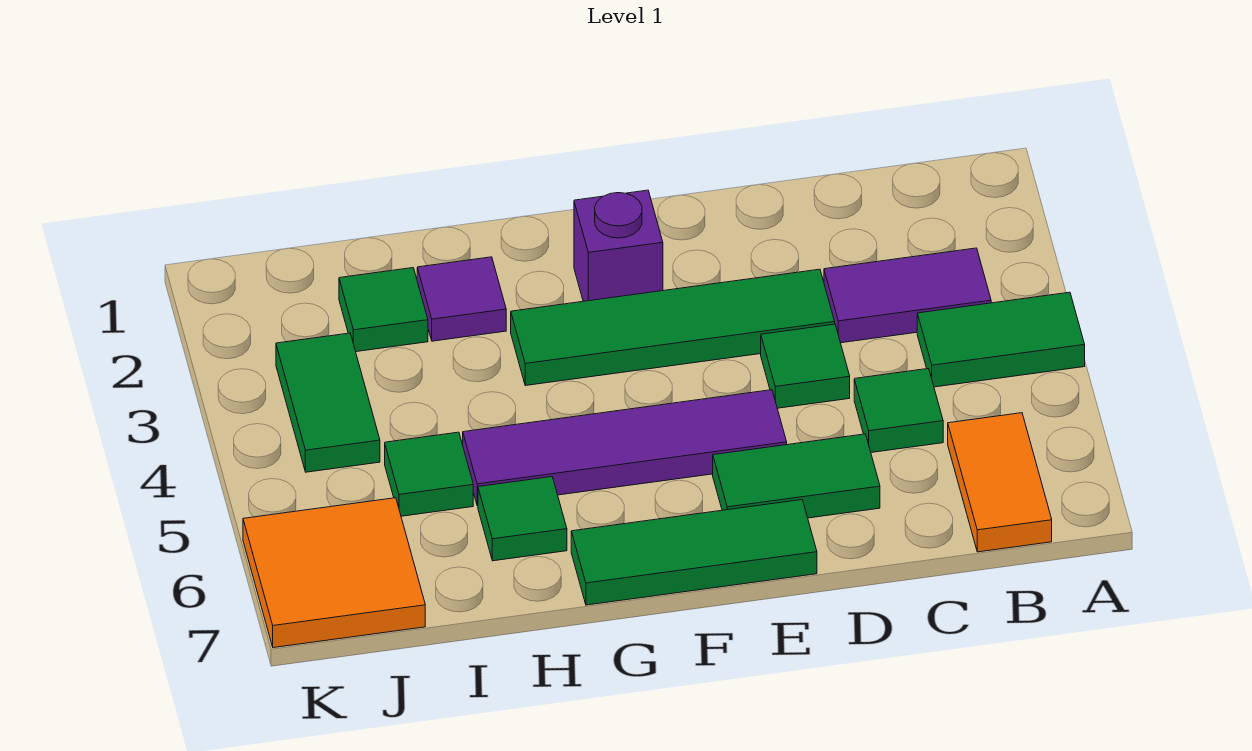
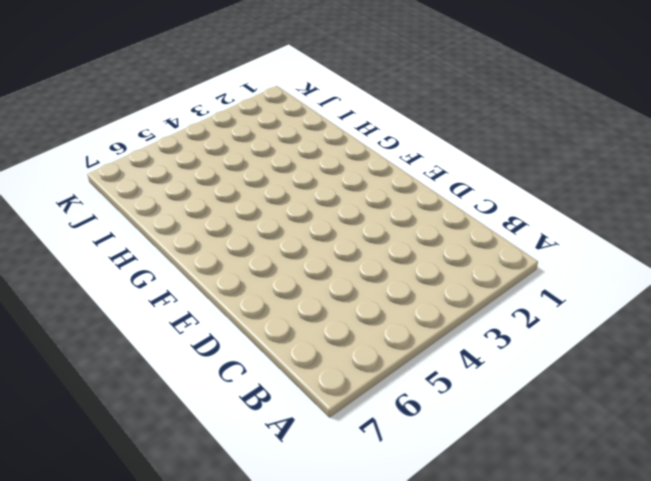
none -> green tile A4:B4 level 1
none -> purple tile B3:C3 level 1
none -> orange tile B6:B7 level 1

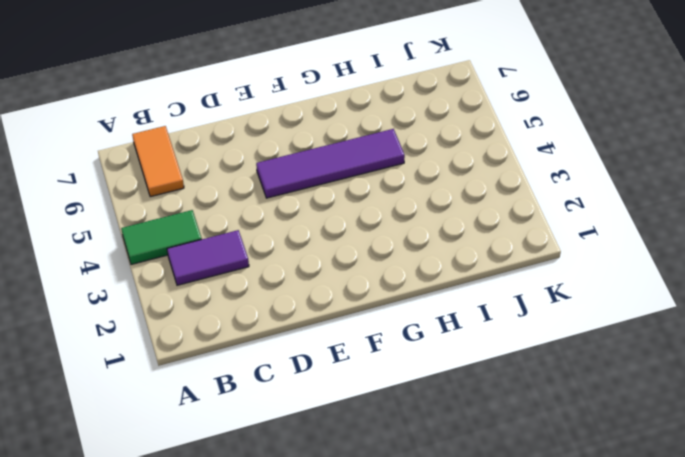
none -> green tile C5 level 1
none -> green tile D3:G3 level 1
none -> green tile D4 level 1

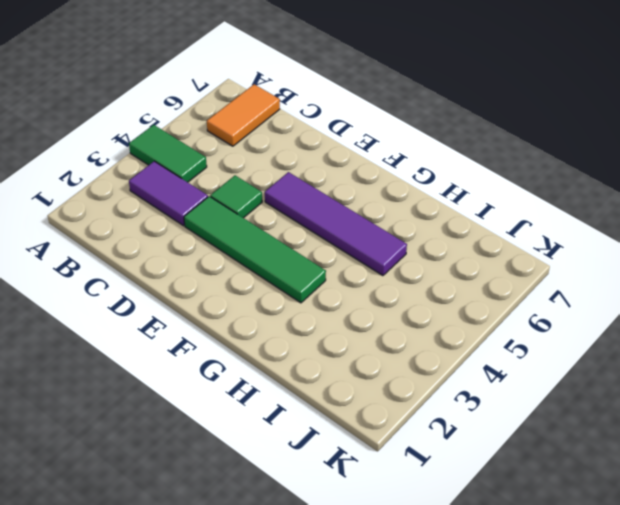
none -> green tile C5 level 1
none -> green tile D6:E6 level 1
none -> green tile E7:G7 level 1

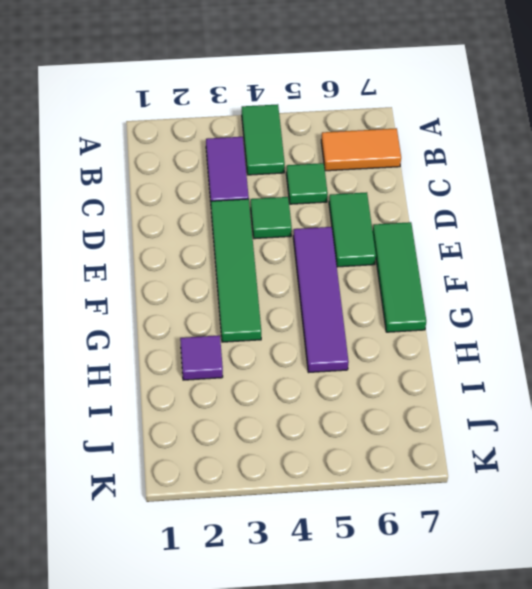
none -> purple brick F2 level 1
none -> green tile H6 level 1
none -> green tile I2 level 1

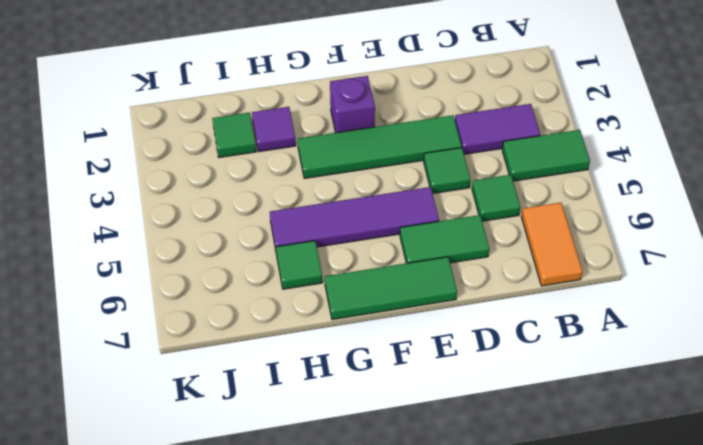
none -> green tile I5 level 1
none -> green tile J3:J4 level 1
none -> orange tile J6:K7 level 1

